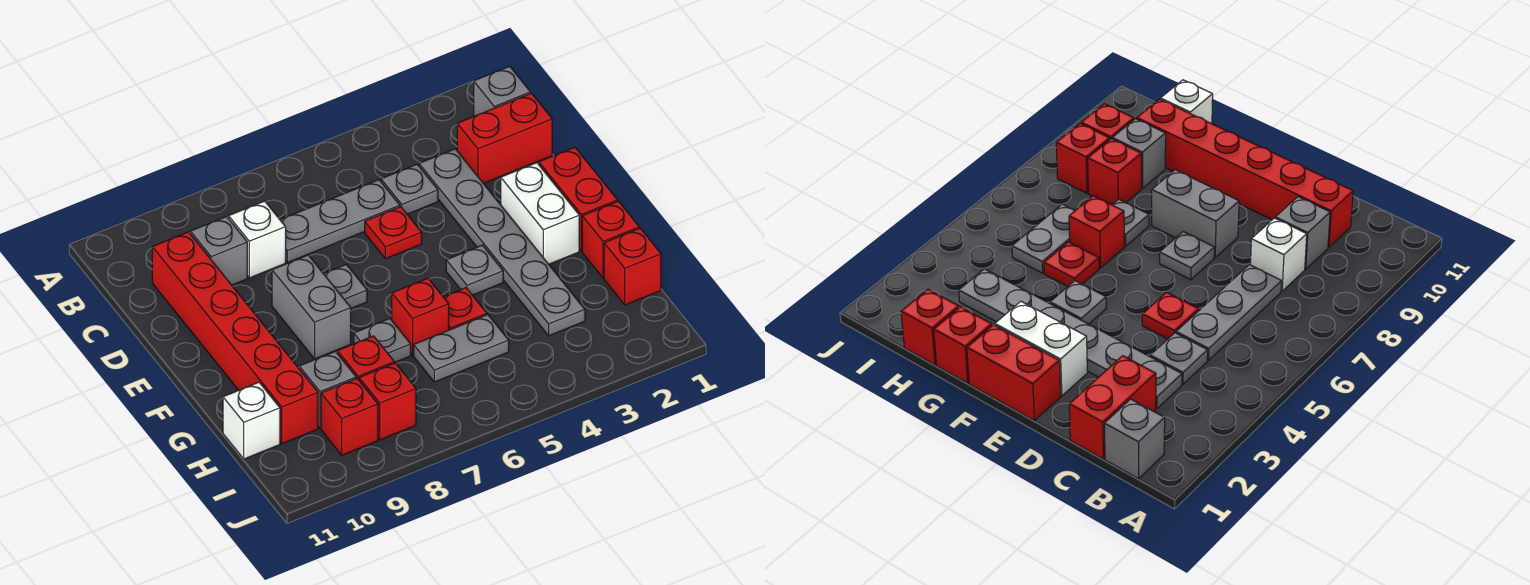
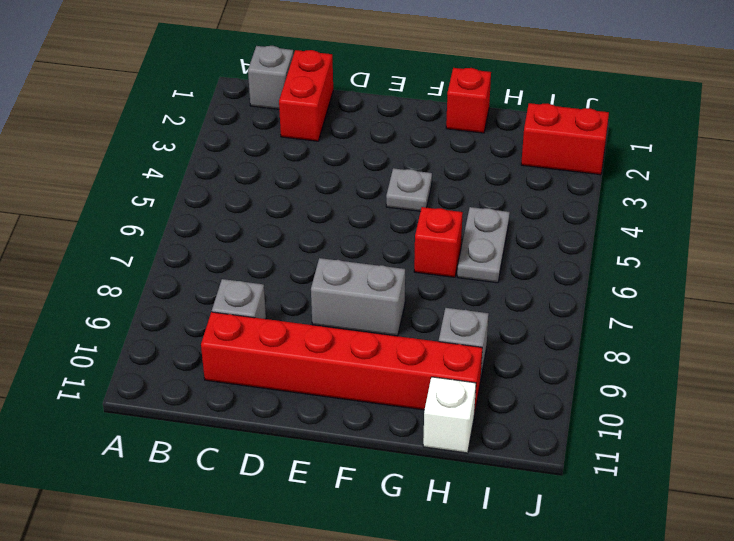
red brick I2:J2 level 1 -> red brick E1:F1 level 1
none -> grey plate C3:H3 level 1
none -> grey plate C4 level 1
none -> grey plate C5:C7 level 1

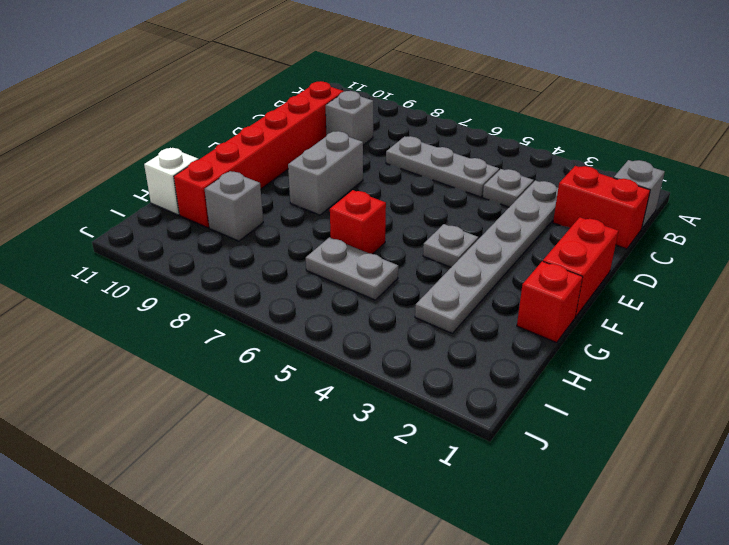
none -> white brick C8 level 1
none -> red plate D5 level 1
none -> white brick E2:F2 level 1

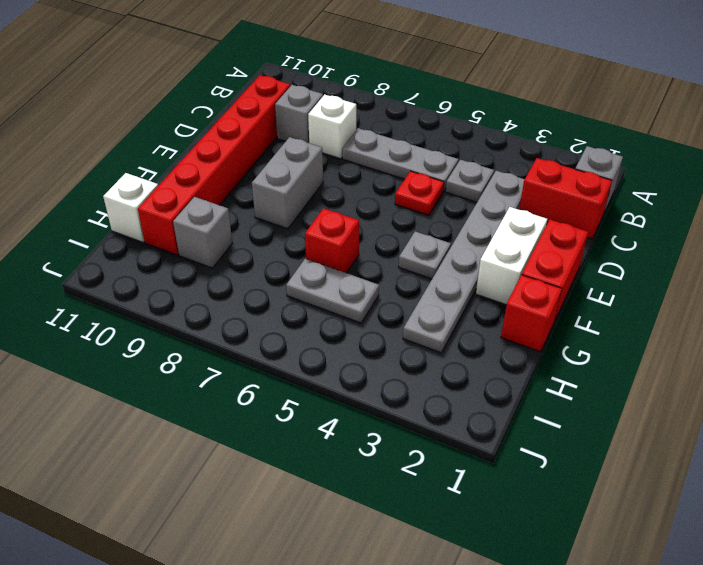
none -> grey plate E7 level 1
none -> red plate G5 level 1
none -> grey plate G7 level 1

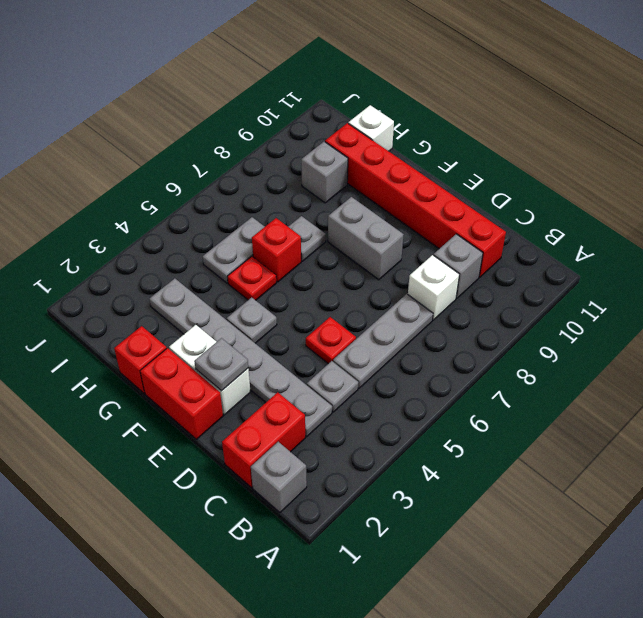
grey plate E2 level 2 -> grey plate E7 level 1
none -> red brick H1 level 1
none -> red brick H8 level 1
none -> red brick I8 level 1

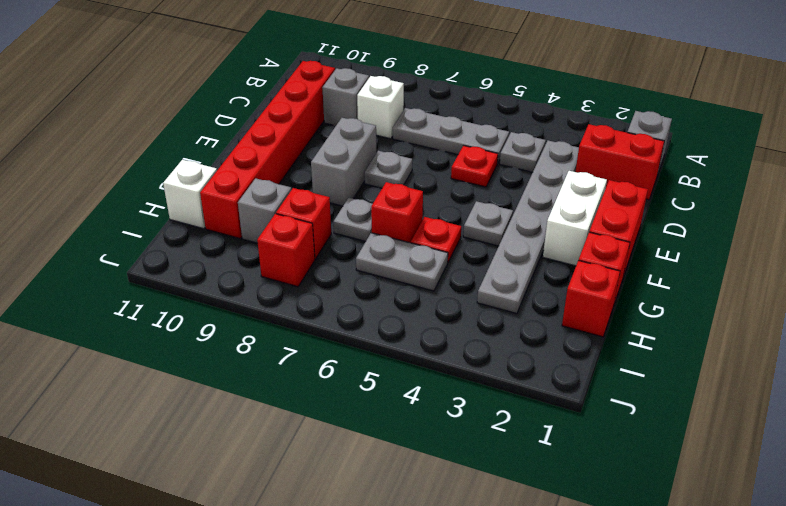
none -> red brick I9 level 1

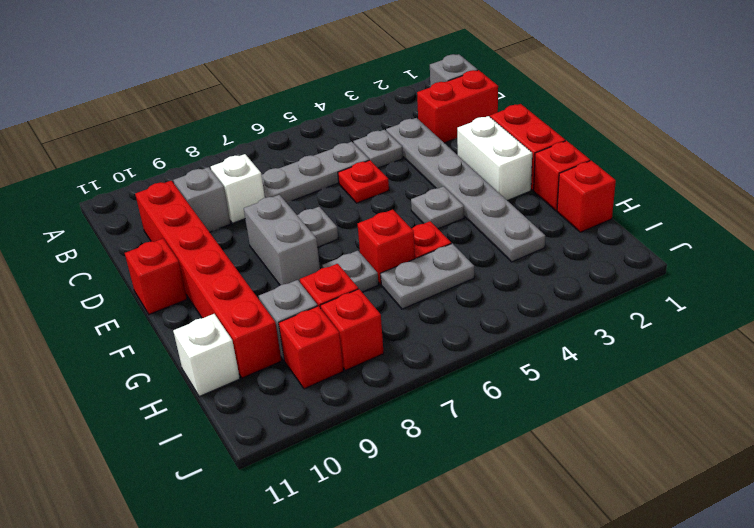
red brick E11 level 1 -> none

